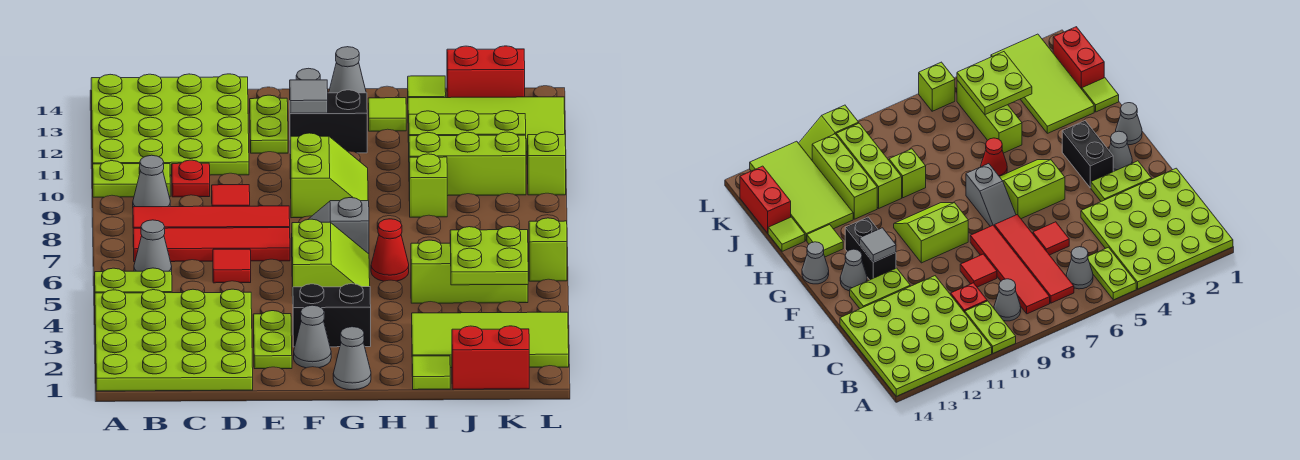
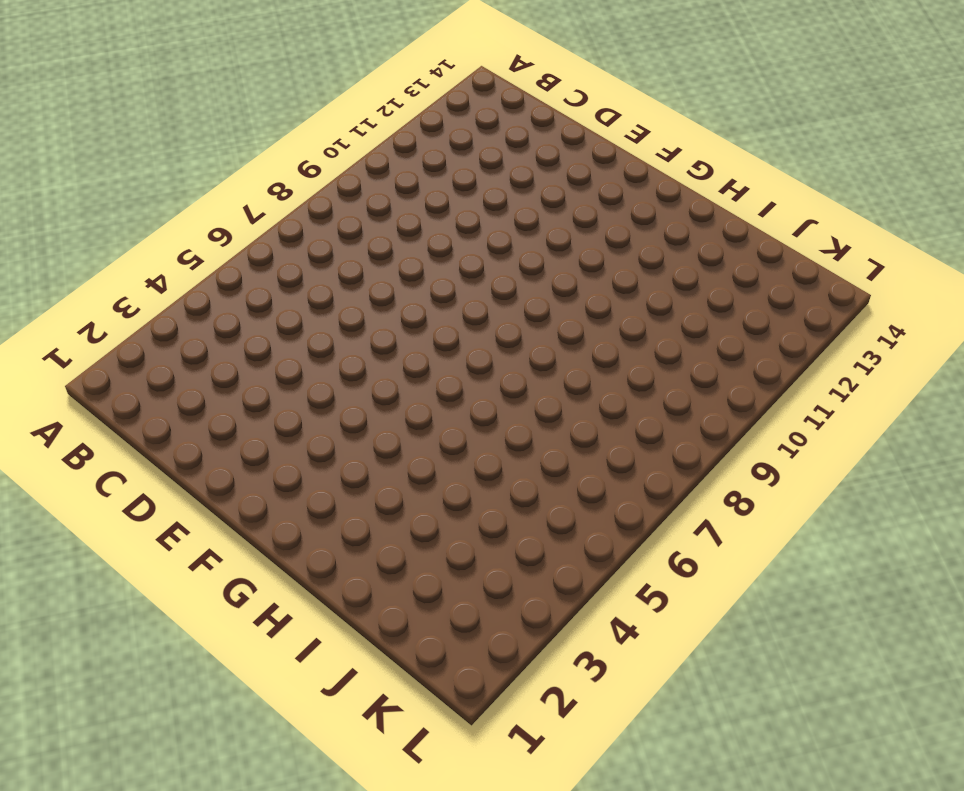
none -> lime plate A1:D4 level 1
none -> lime plate A5:B5 level 1
none -> lime plate A10:B10 level 1
none -> lime plate A11:D14 level 1

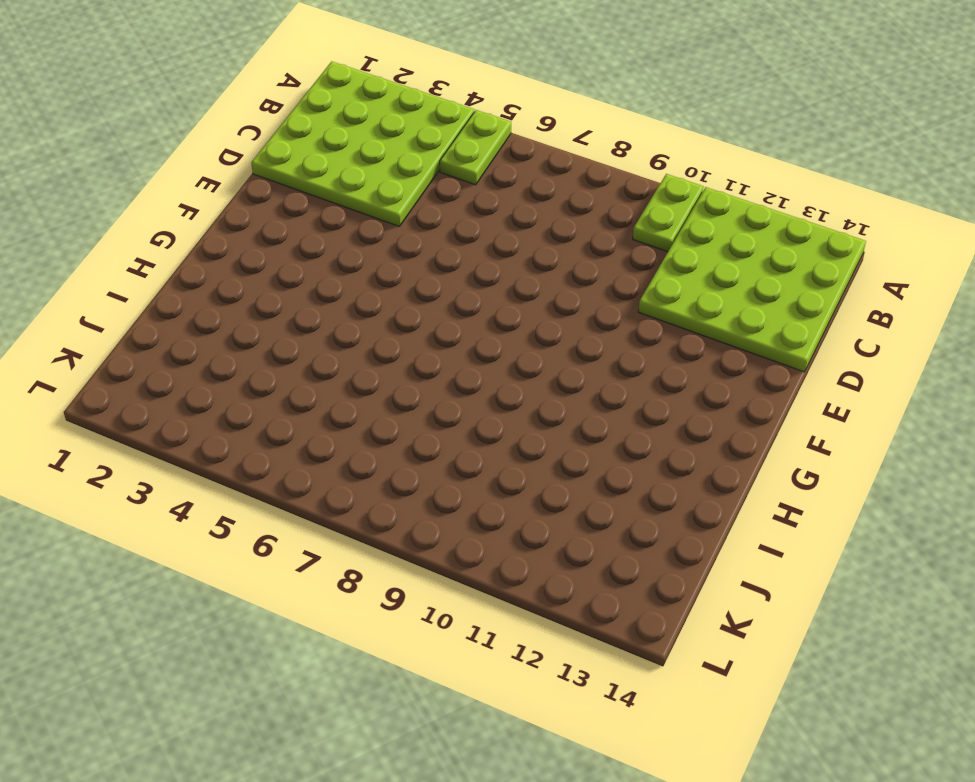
none -> grey cone B6 level 1
none -> red tile B7:E7 level 1
none -> red tile B8:E8 level 1
none -> grey cone B9 level 1

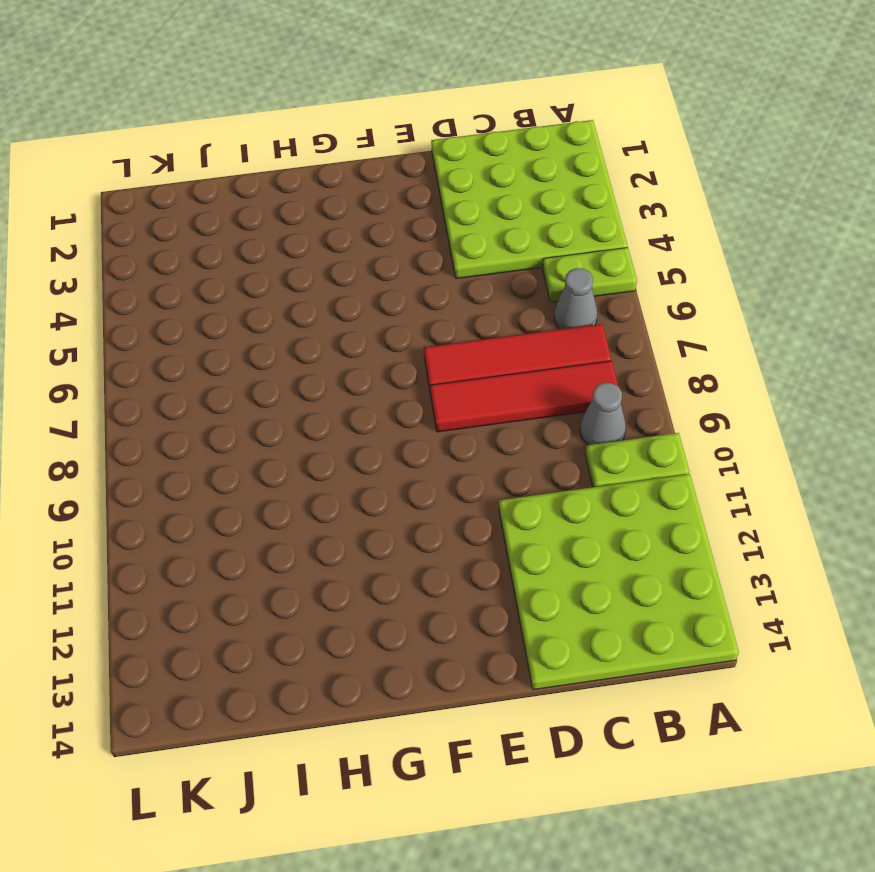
none -> red plate C10 level 1
none -> red tile D6 level 1
none -> red tile D9 level 1
none -> lime plate E2:E3 level 1

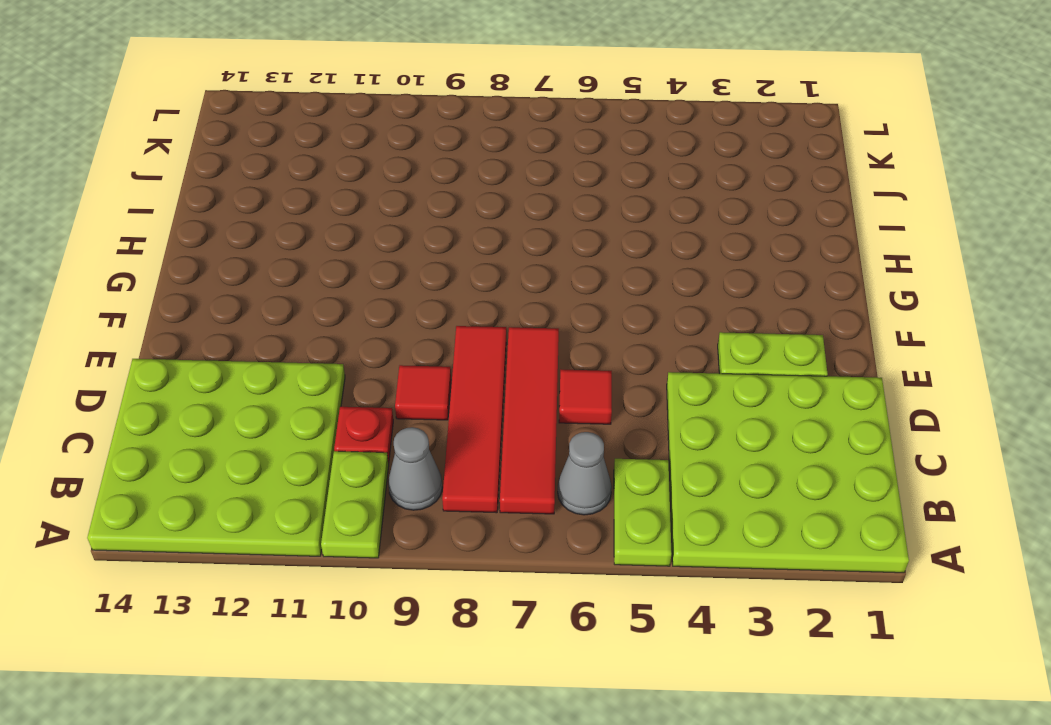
none -> lime plate E12:E13 level 1
none -> grey cone F2 level 1
none -> black brick F3:G3 level 1
none -> lime slope F5:G6 level 1 top F

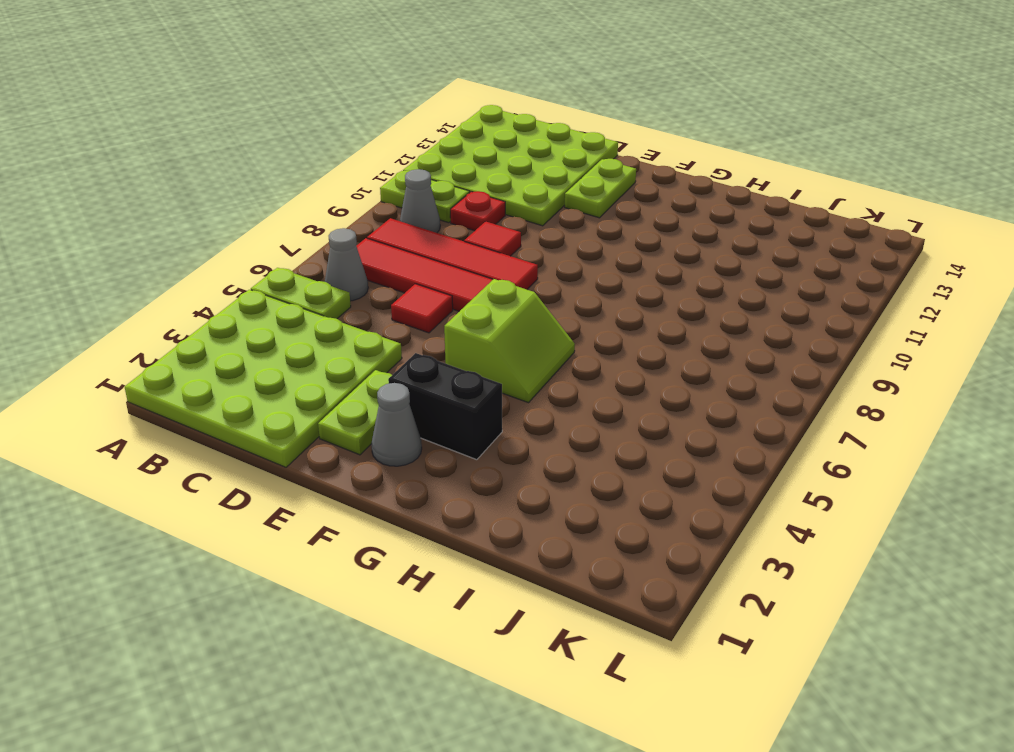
none -> grey slope F7:G7 level 1 top G
none -> lime slope F9:G10 level 1 top F
none -> black brick F12:G12 level 1
none -> grey cone F13 level 1

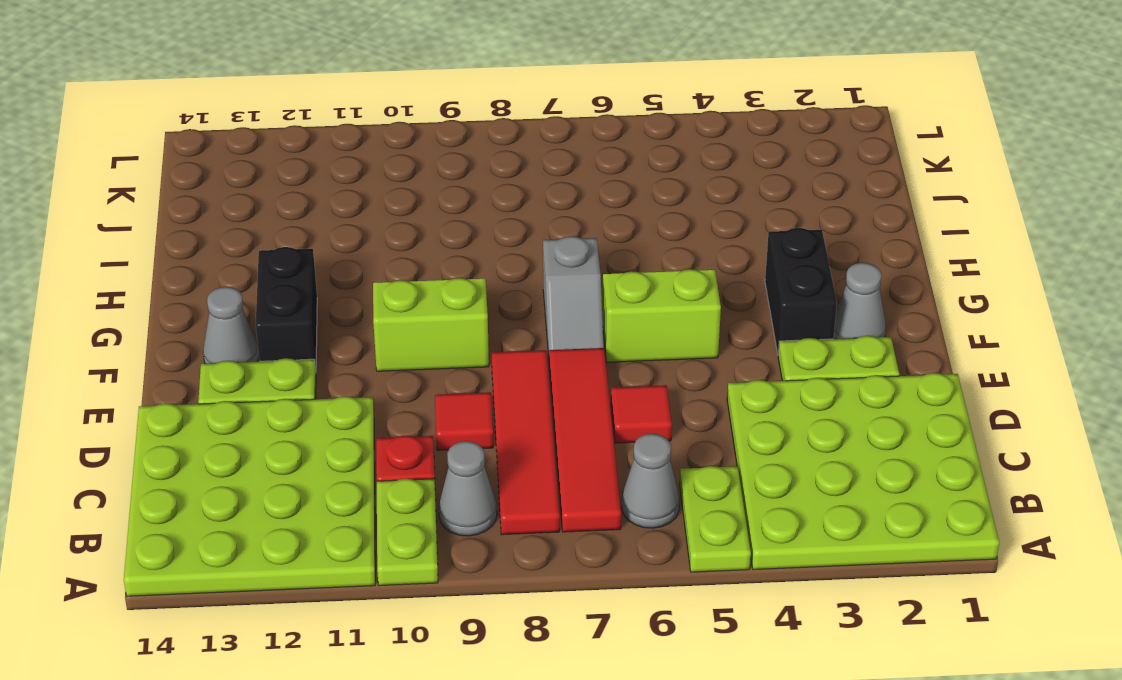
none -> grey cone G1 level 1
none -> grey cone G14 level 1
none -> red cone H6 level 1
none -> lime tile H13 level 1

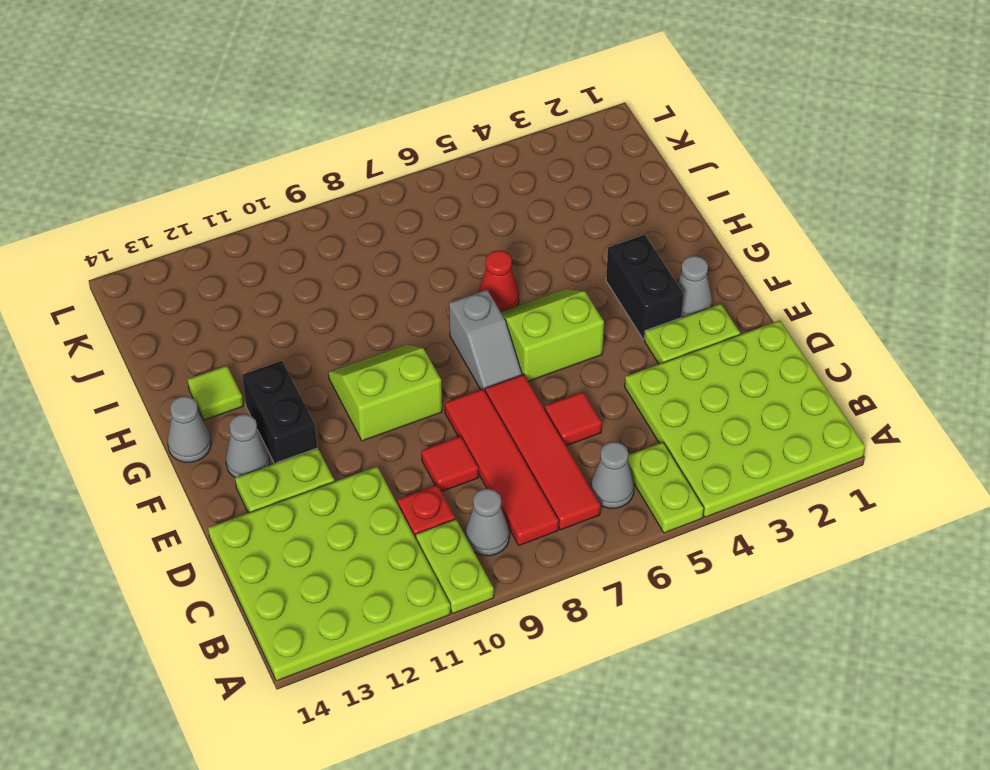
none -> grey cone G1 level 1
none -> lime tile I1 level 1
none -> lime tile I2:L3 level 1
none -> lime brick I5:K5 level 1

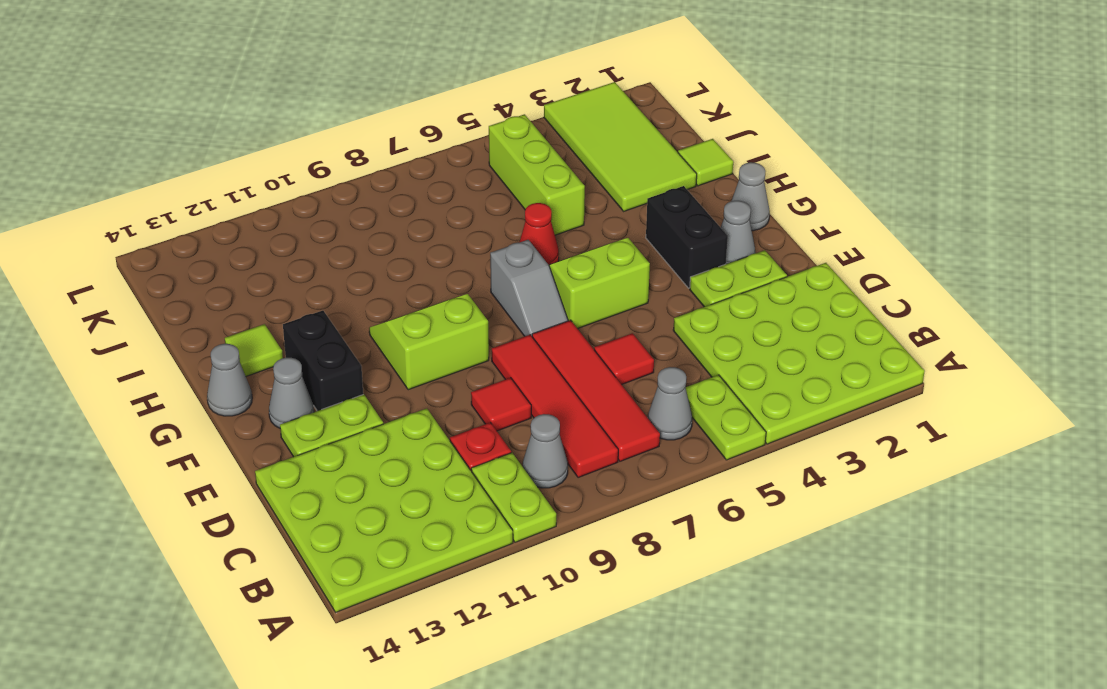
none -> lime brick I9 level 1
none -> lime brick I10:K10 level 1
none -> lime brick I11:K11 level 1
none -> lime tile I12:L13 level 1

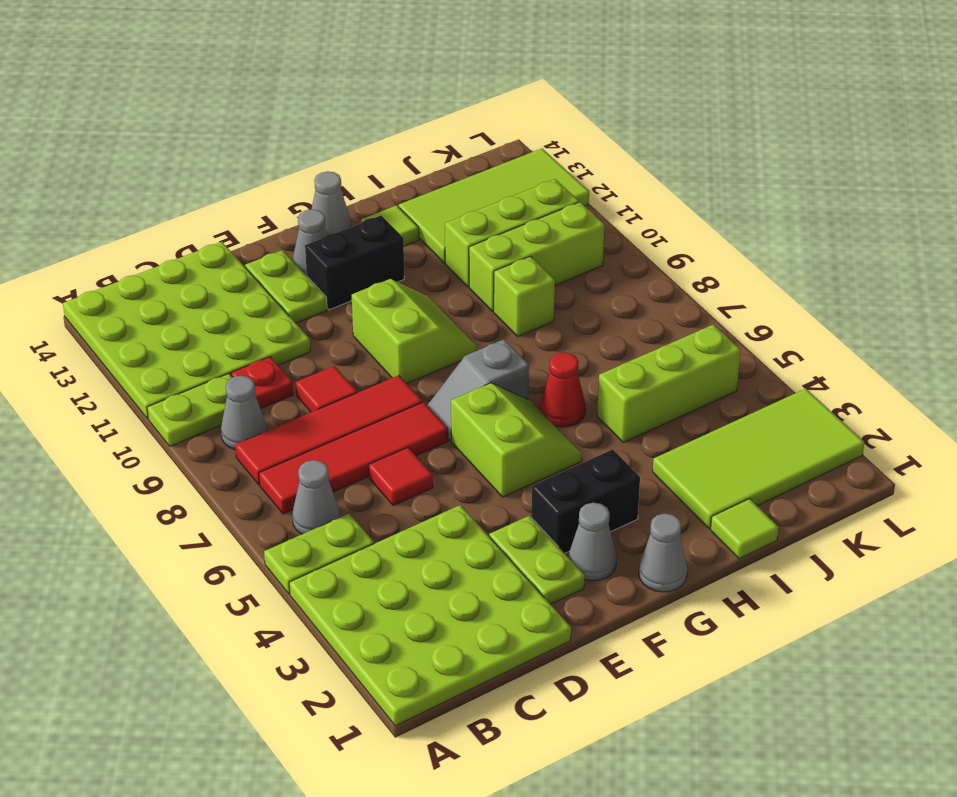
none -> lime tile I14 level 1
none -> red brick J1:K1 level 1
none -> red brick J14:K14 level 1
none -> lime brick L6 level 1

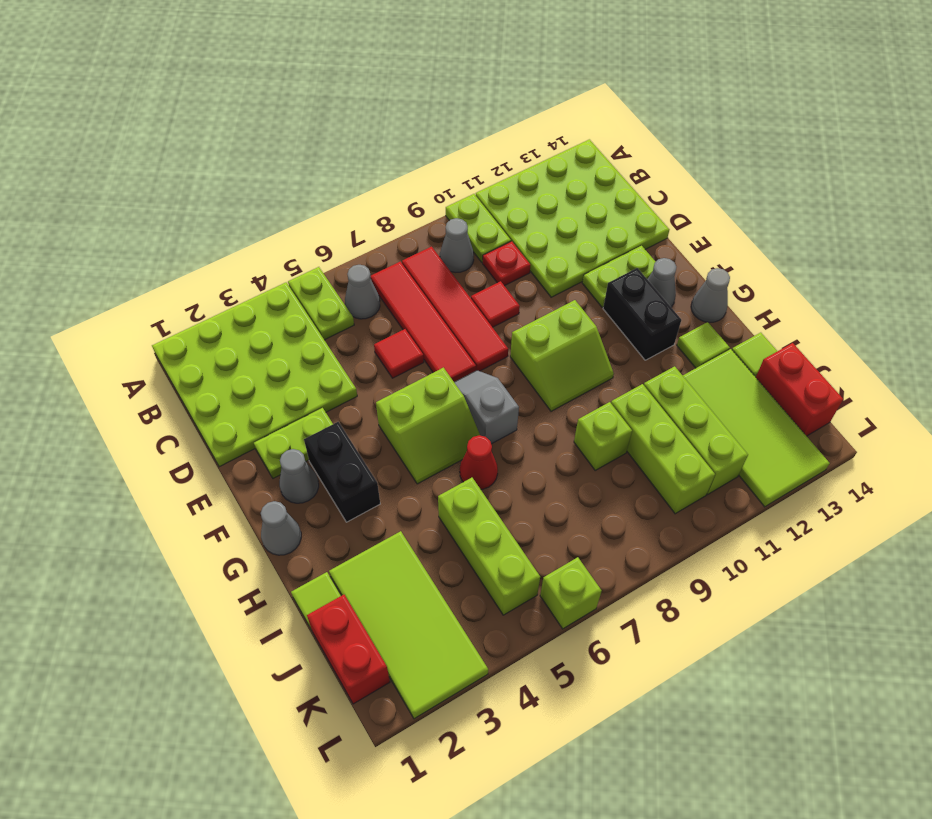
none -> lime slope L10:L11 level 1 top 10
none -> grey tile F12 level 2
none -> lime plate J4:K5 level 2

